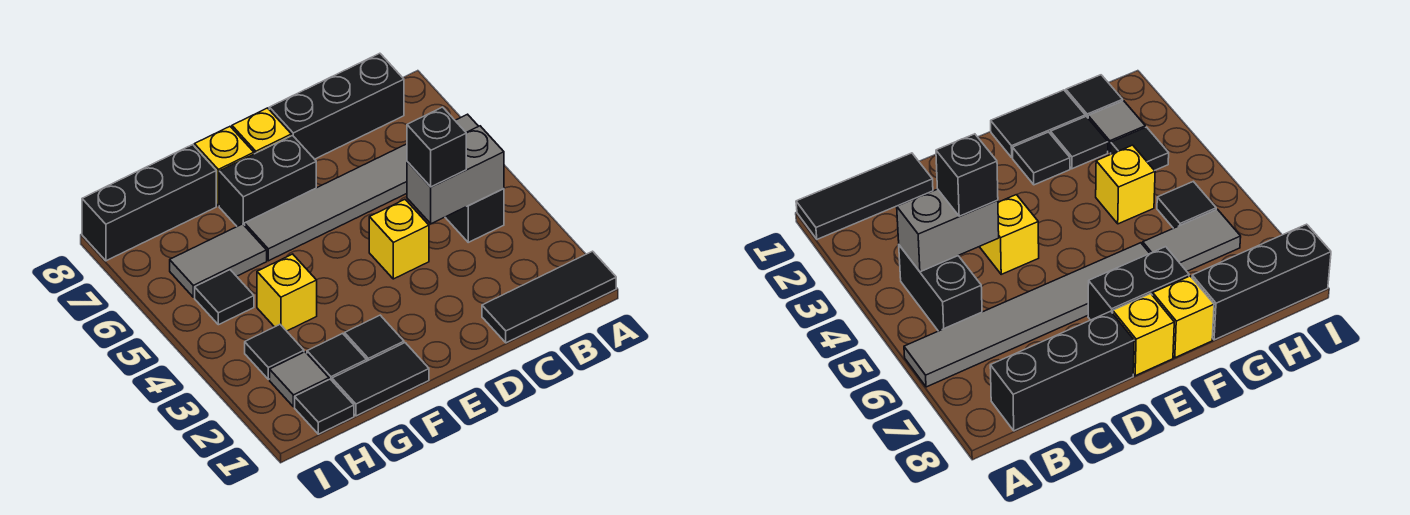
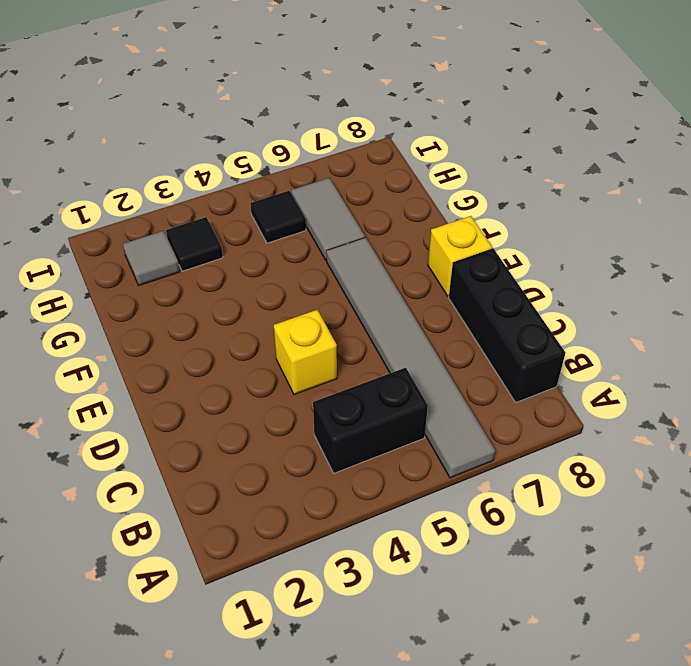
none -> black tile A1:C1 level 1
none -> black brick E7:F7 level 1
none -> black tile F1:G1 level 1

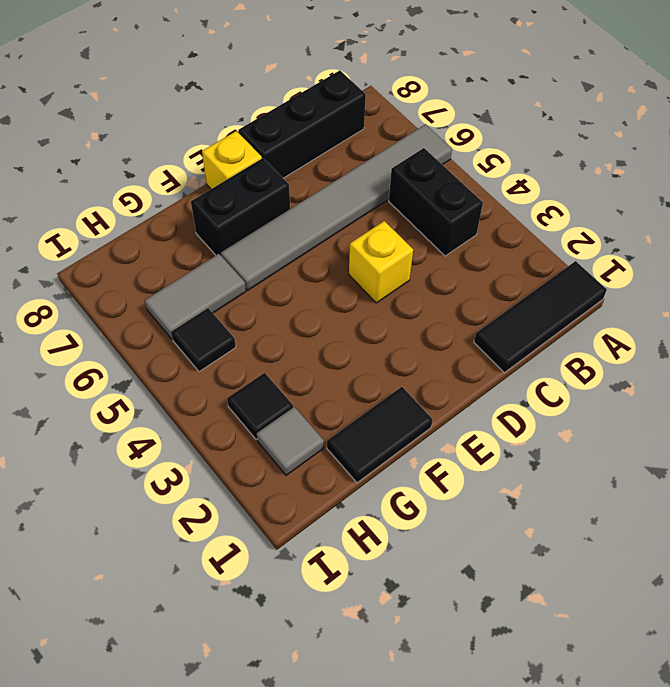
none -> black tile F2 level 1
none -> yellow brick F8 level 1
none -> black tile G2 level 1

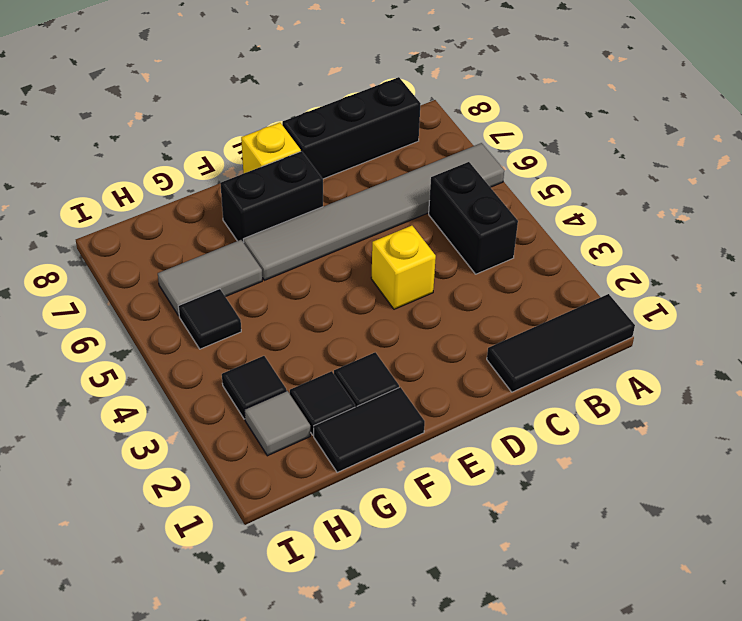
none -> yellow brick F8 level 1
none -> yellow brick G4 level 1
none -> black brick G8:I8 level 1

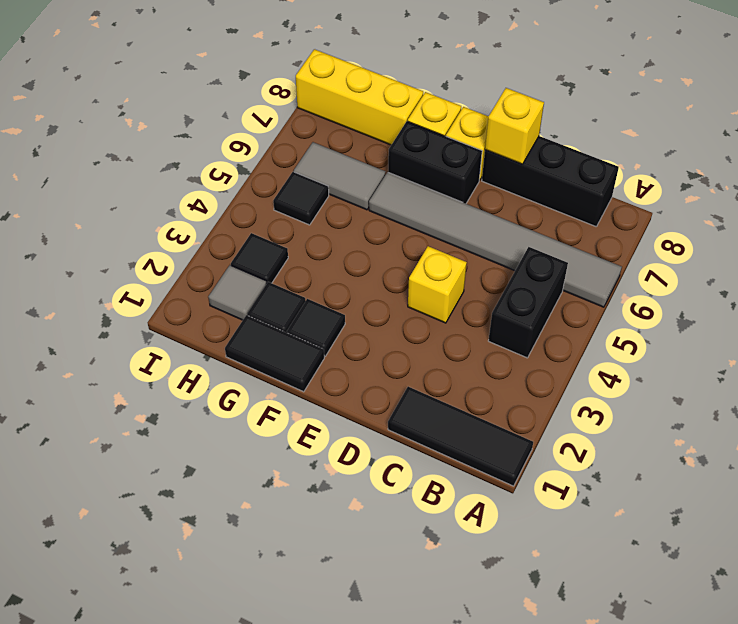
yellow brick D8 level 2 -> yellow brick G4 level 1
yellow brick G8:I8 level 1 -> black brick G8:I8 level 1
none -> black tile H1 level 1
none -> grey brick B4:C4 level 2
none -> black brick C4 level 3

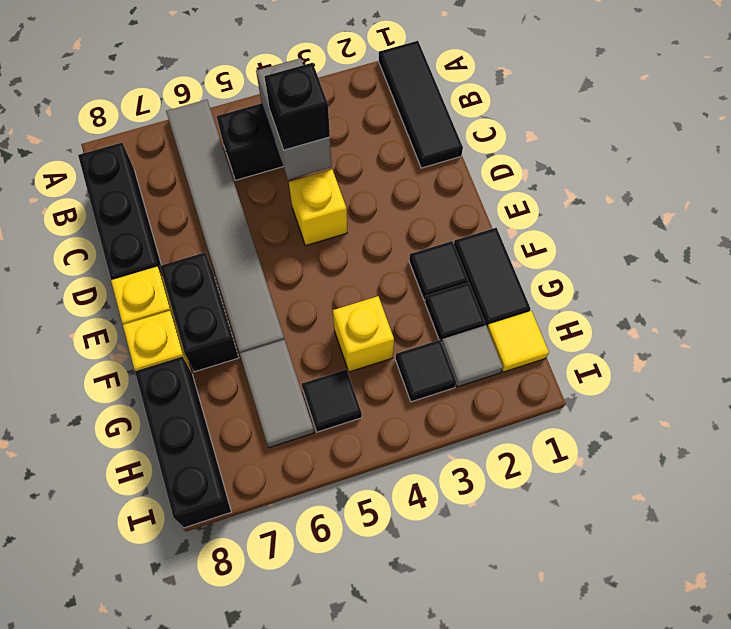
yellow tile H1 level 1 -> black tile H1 level 1

